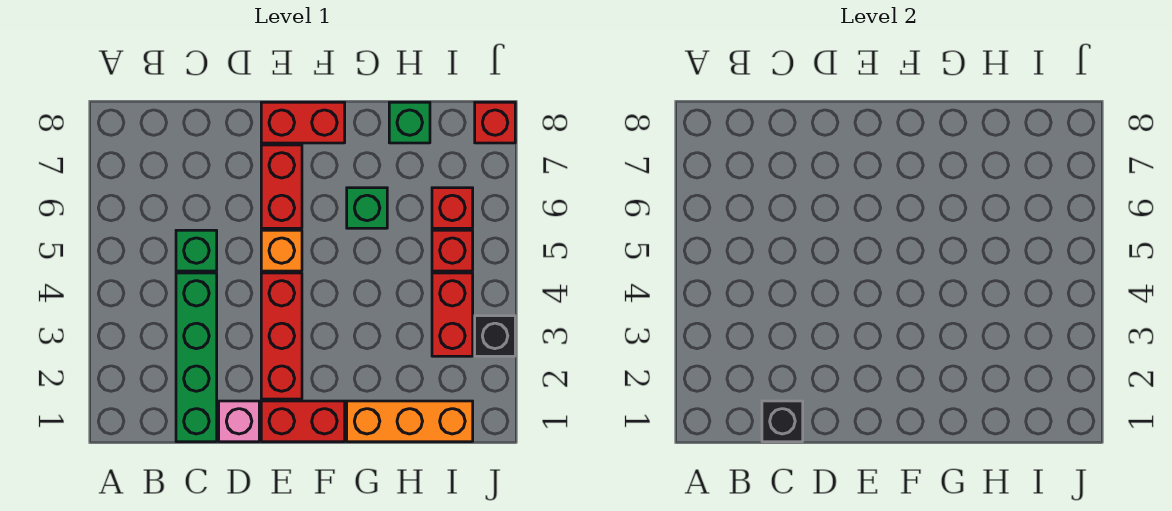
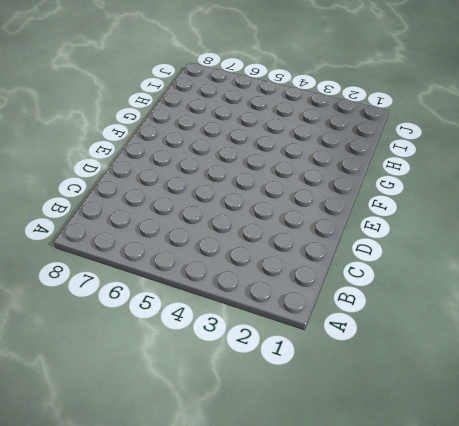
none -> green brick C1:C4 level 1
none -> green brick C5 level 1
none -> pink brick D1 level 1

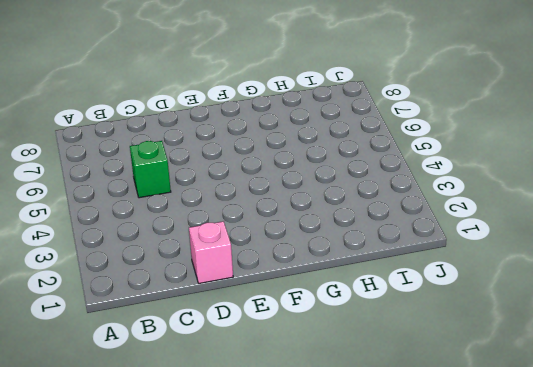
none -> green brick C1:C4 level 1
none -> red brick E1:F1 level 1
none -> red brick E2:E4 level 1

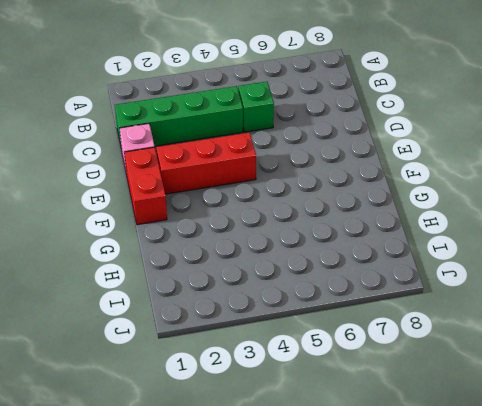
none -> orange brick E5 level 1
none -> red brick E6:E7 level 1
none -> red brick E8:F8 level 1

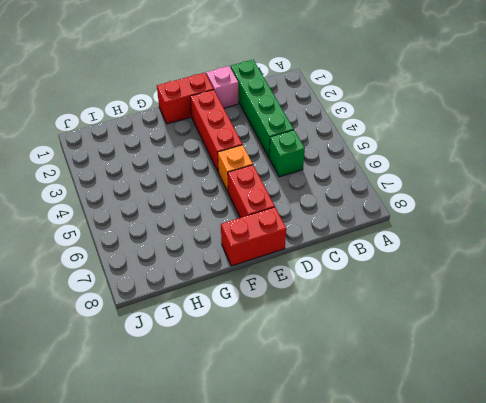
none -> orange brick G1:I1 level 1
none -> green brick G6 level 1
none -> green brick H8 level 1

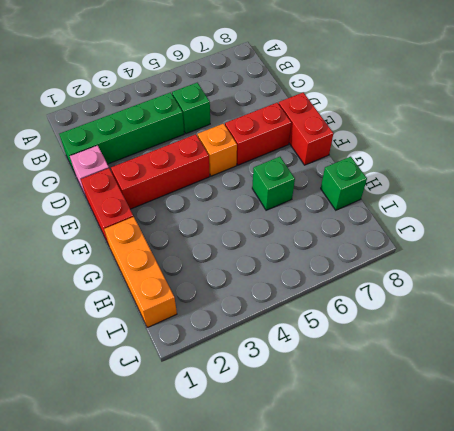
none -> red brick I3:I4 level 1
none -> red brick I5 level 1
none -> red brick I6 level 1

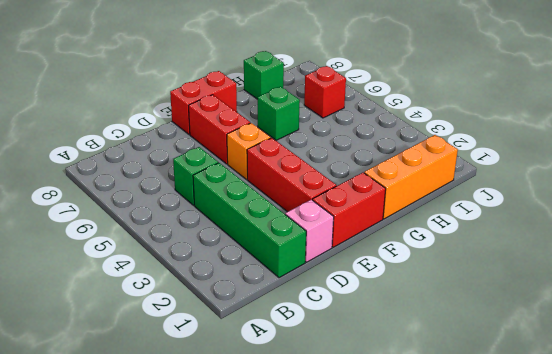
none -> red brick I3:I4 level 1
none -> red brick I5 level 1
none -> black brick J3 level 1

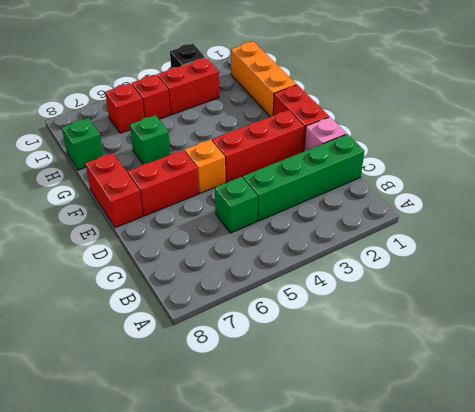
none -> red brick J8 level 1
none -> black brick C1 level 2

